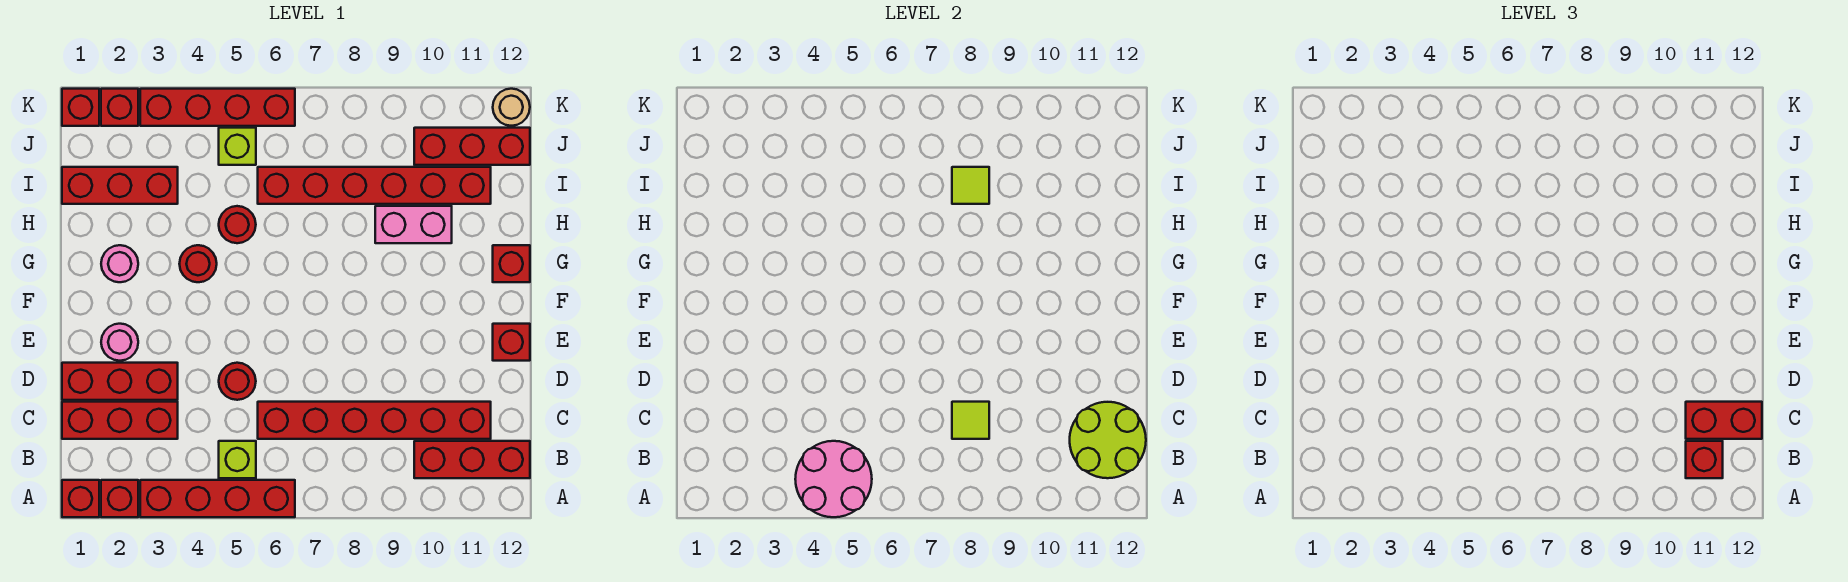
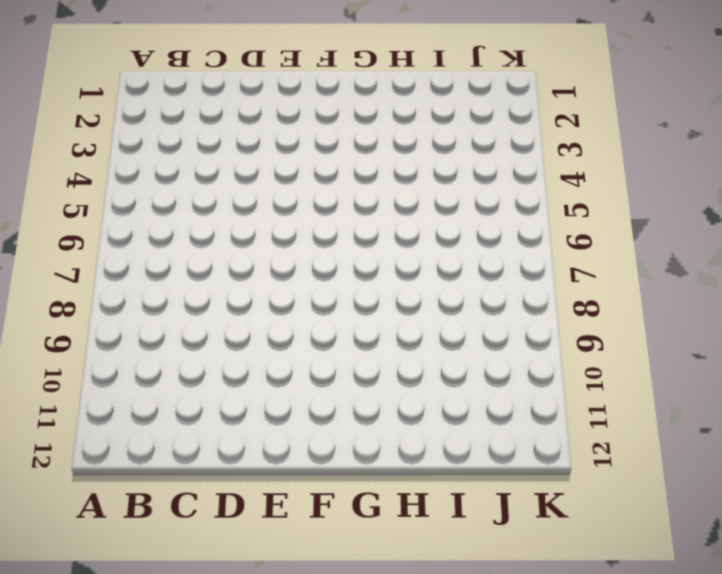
none -> red brick A1 level 1
none -> red brick A2 level 1
none -> red brick A3:A6 level 1
none -> lime brick B5 level 1

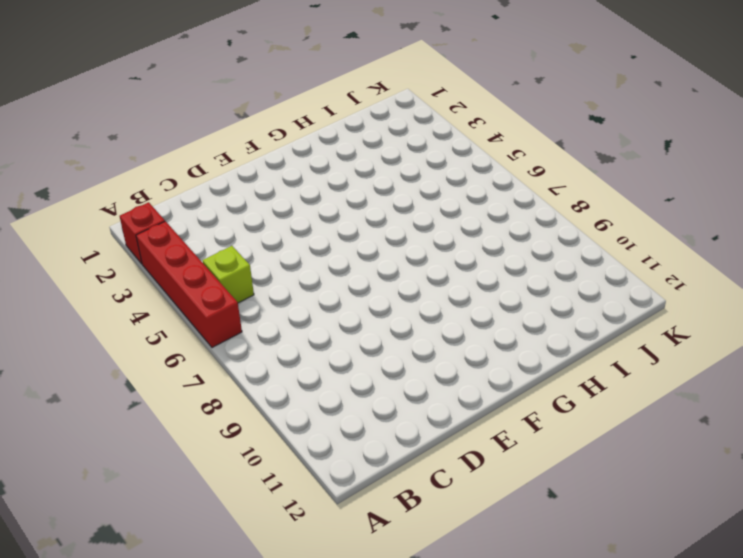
none -> red brick A1 level 1
none -> red brick B10:B12 level 1
none -> red brick C1:C3 level 1
none -> red brick C6:C11 level 1

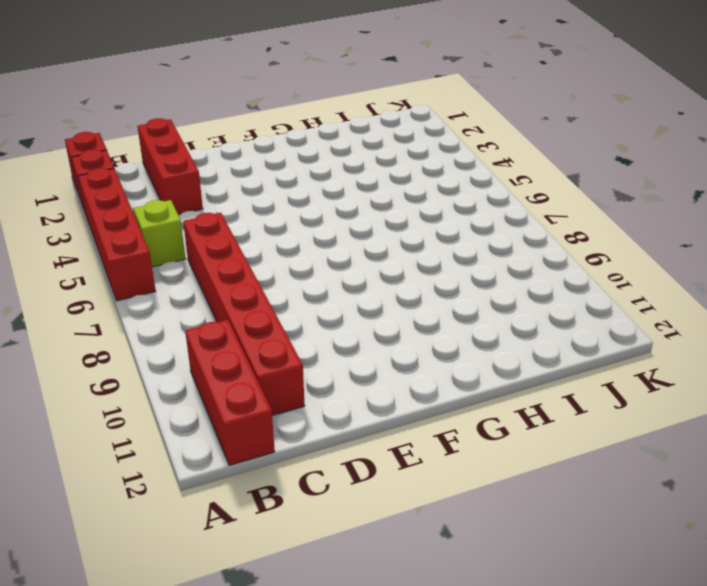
none -> red brick D1:D3 level 1
none -> red round brick D5 level 1
none -> pink round brick E2 level 1
none -> red brick E12 level 1

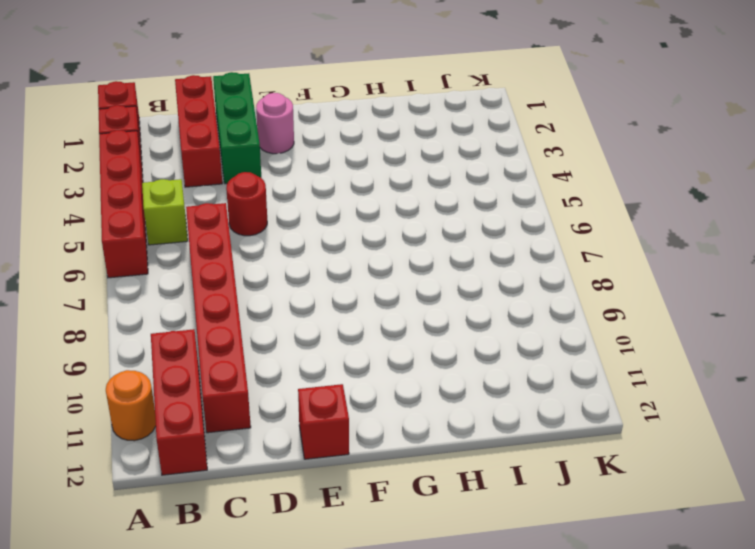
orange round brick A11 level 1 -> none
green brick D1:D3 level 1 -> red brick D1:D3 level 1
none -> pink round brick G2 level 1
none -> red round brick G4 level 1
none -> red brick G12 level 1
none -> red round brick H5 level 1

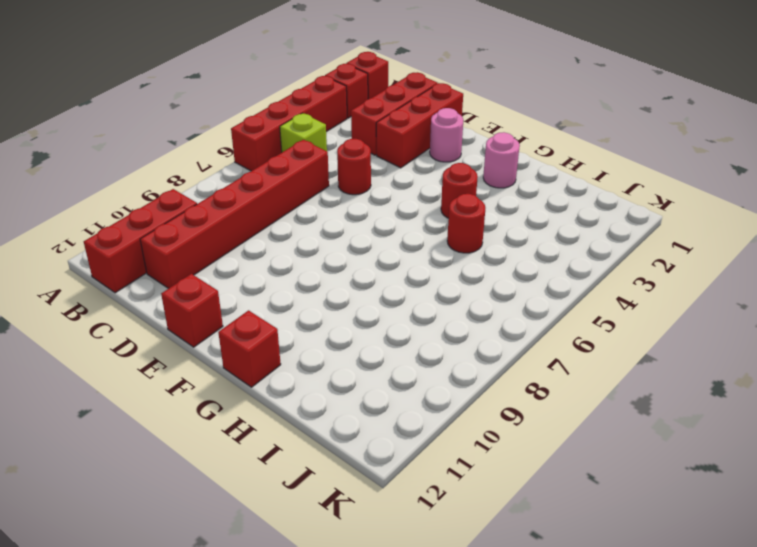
none -> pink brick H9:H10 level 1
none -> red brick I1:I3 level 1
none -> red brick I6:I11 level 1
none -> lime brick J5 level 1

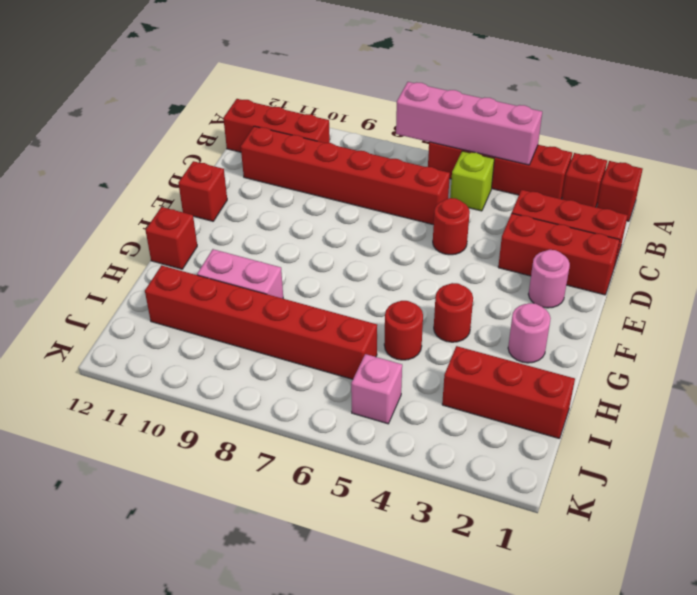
pink brick A4:A7 level 2 -> pink round brick A4:B5 level 2
pink brick J5 level 1 -> lime brick J5 level 1
none -> red brick J10:J12 level 1
none -> red brick K1 level 1
none -> red brick K2 level 1
none -> red brick K3:K6 level 1

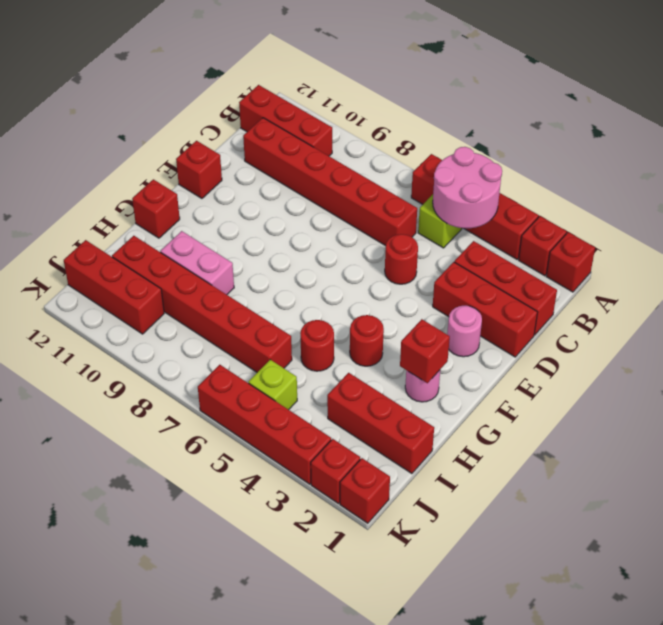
red brick G2 level 2 -> red brick B11 level 3
none -> tan round brick K12 level 1
none -> lime round brick B11:C12 level 2
none -> lime tile C8 level 2
none -> lime tile I8 level 2

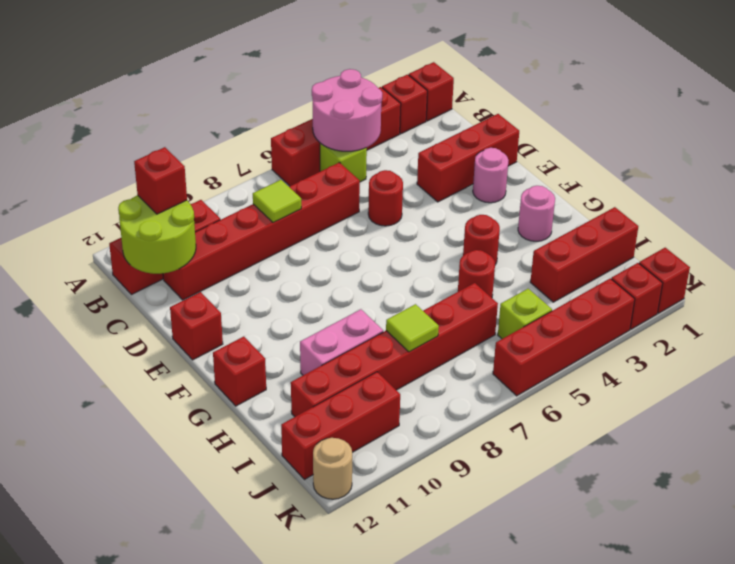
none -> red brick C1:C3 level 1
none -> red brick C11:C12 level 3

